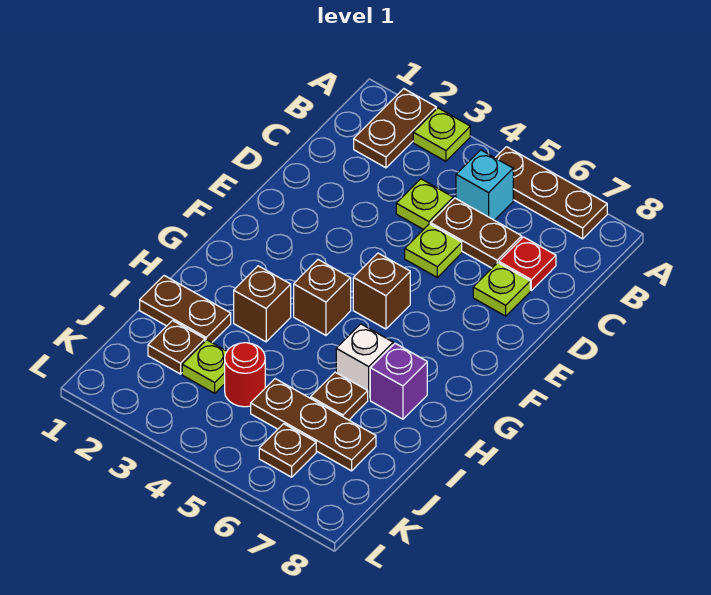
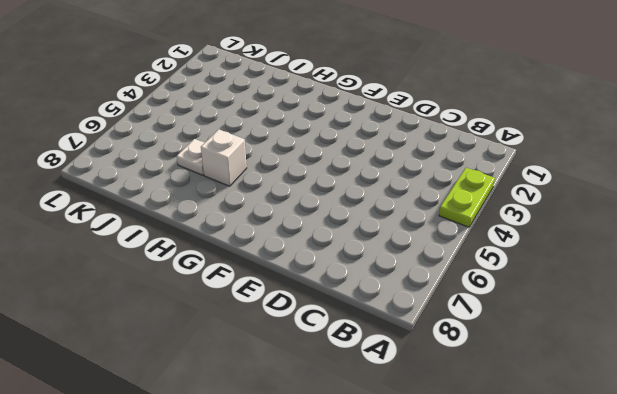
lime plate A3:A4 level 1 -> lime plate A3 level 1
white plate I6 level 1 -> brown plate I6 level 1
none -> brown plate A2:B2 level 1
none -> brown plate A5:A7 level 1
none -> cyan brick B5 level 1

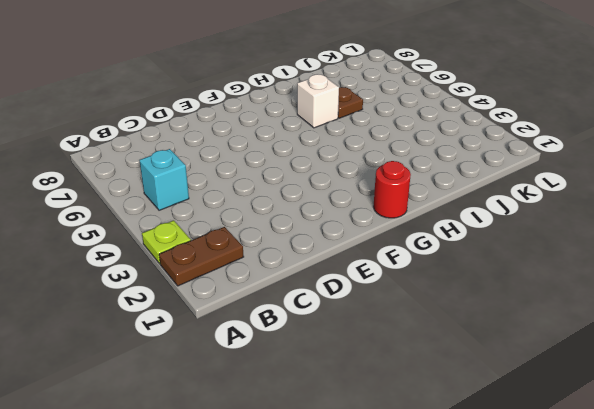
red round brick G1 level 1 -> red round brick J4 level 1
none -> brown plate A5:A7 level 1
none -> lime plate C4 level 1
none -> brown plate C5:C6 level 1

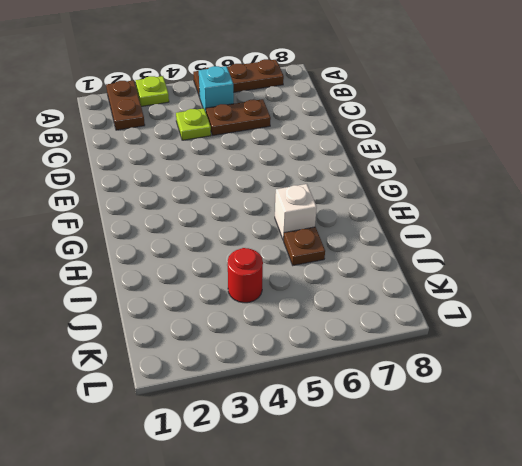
none -> red plate C7 level 1
none -> lime plate D5 level 1
none -> lime plate D7 level 1

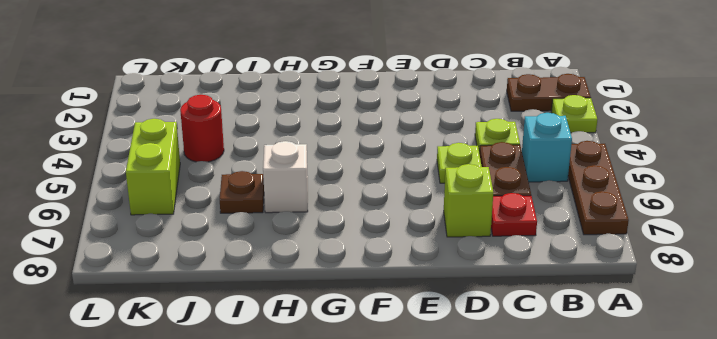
lime brick D7 level 1 -> lime plate D7 level 1
lime brick K5:K6 level 1 -> brown plate K6 level 1
none -> brown brick F5 level 1
none -> brown brick G4 level 1
none -> brown brick H3 level 1

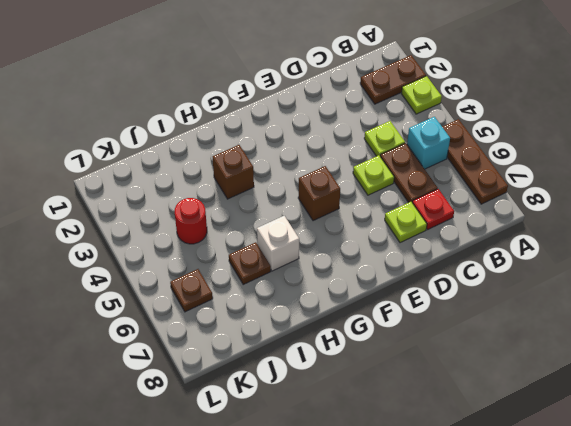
none -> brown brick G4 level 1
none -> purple brick H7 level 1
none -> brown plate I1:I2 level 1

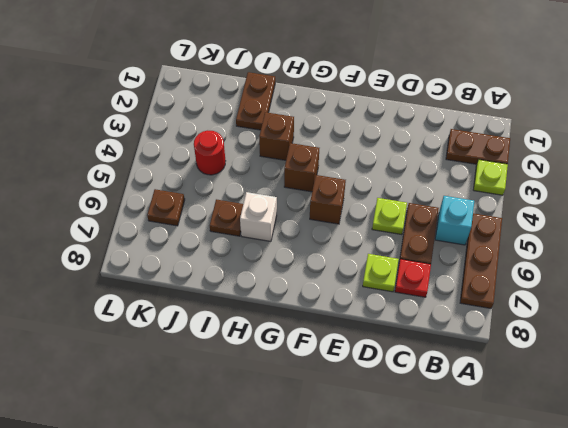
none -> lime plate C4 level 1
none -> purple brick H7 level 1
none -> brown plate J2 level 1

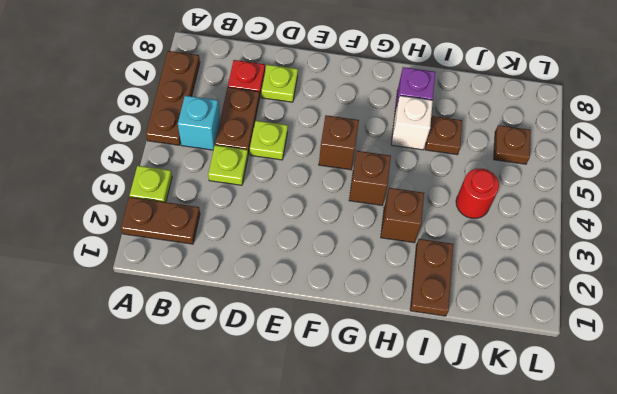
none -> brown plate J2 level 1
none -> lime plate J3 level 1
none -> brown plate J5:J7 level 1

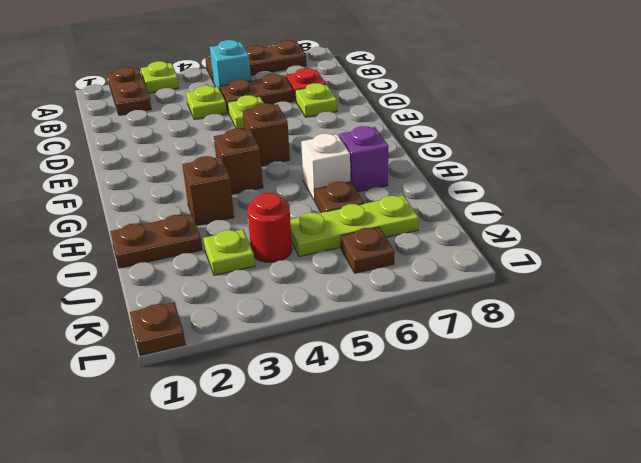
lime plate J5:J7 level 1 -> brown plate J5:J7 level 1
brown plate L1 level 1 -> brown plate J2 level 1

